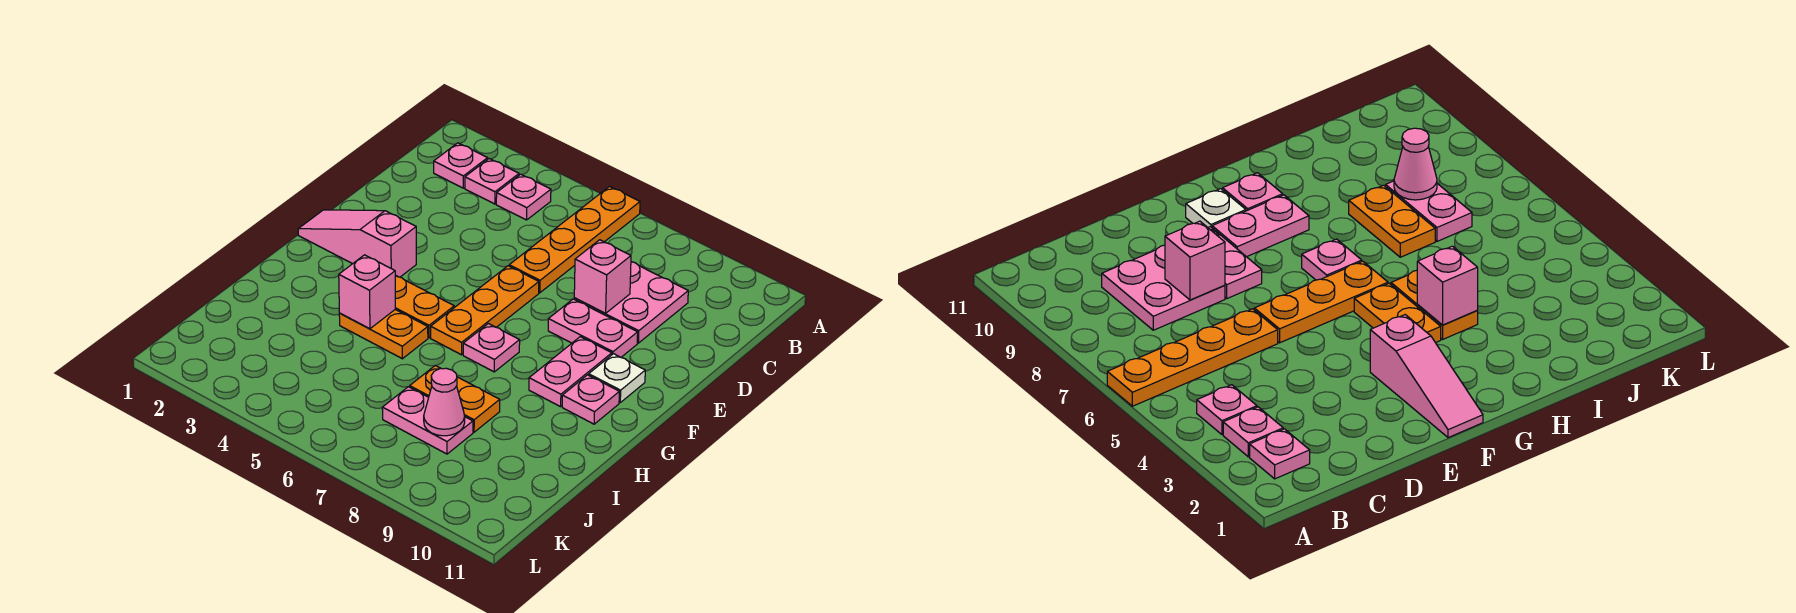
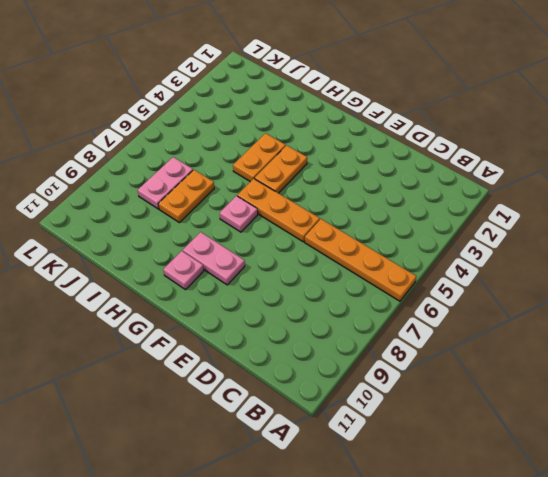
none -> pink plate B2 level 1
none -> pink plate B3 level 1
none -> pink plate B4 level 1

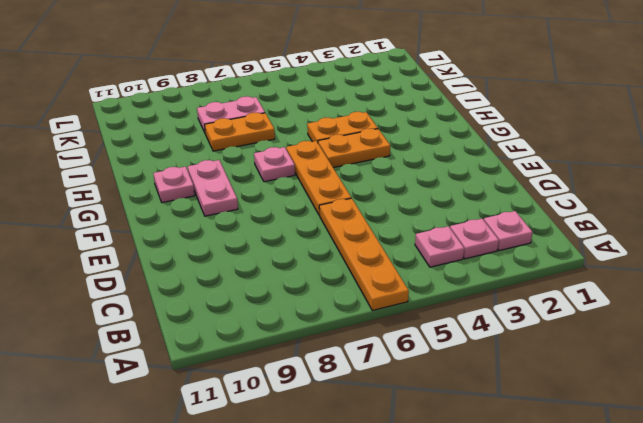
none -> pink plate C8:D9 level 1
none -> pink plate E8:E9 level 1
none -> pink slope F1:F3 level 1 top 3

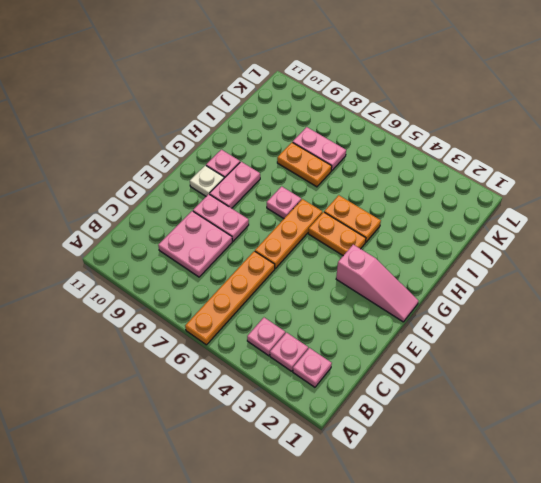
none -> pink brick D8 level 2
none -> pink brick H4 level 2
none -> pink cone J8 level 2

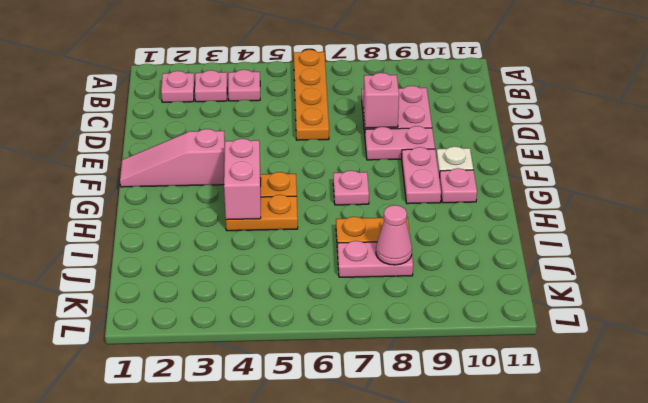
pink brick G4:H4 level 2 -> pink brick H4 level 2
none -> orange plate E6:G6 level 1

